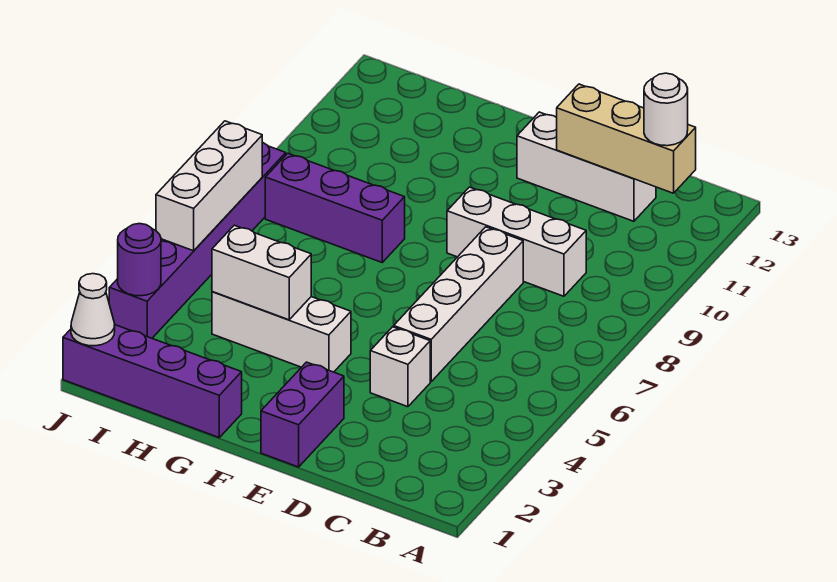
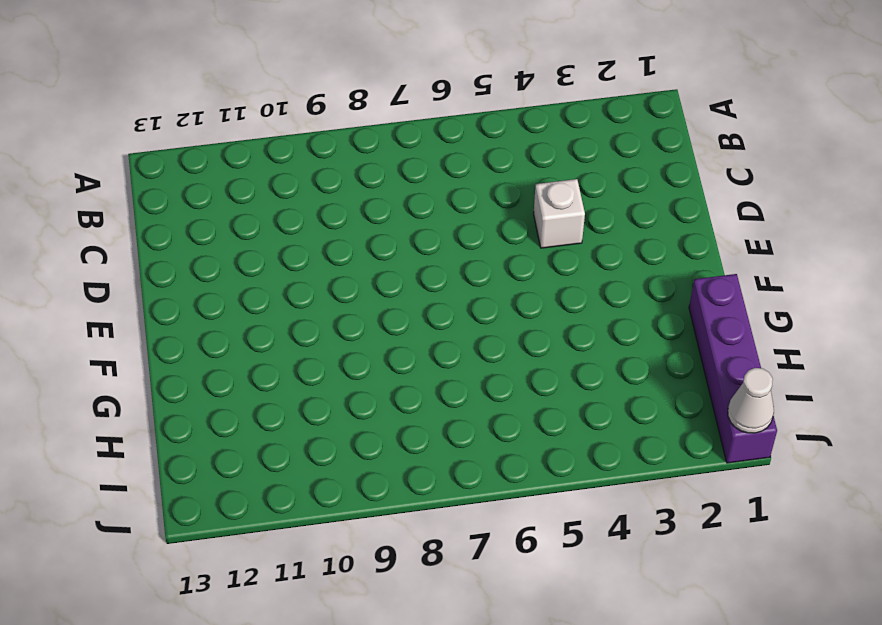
none -> white brick C9:E9 level 1
none -> white brick C12:E12 level 1
none -> white brick D5:D8 level 1

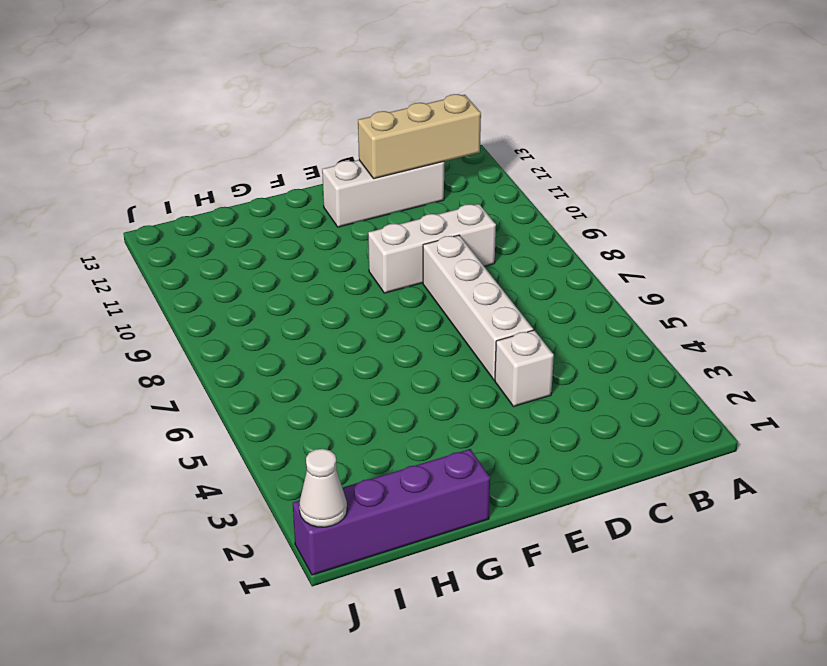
none -> purple brick E1:E2 level 1
none -> white brick F4:H4 level 1
none -> purple brick G8:I8 level 1

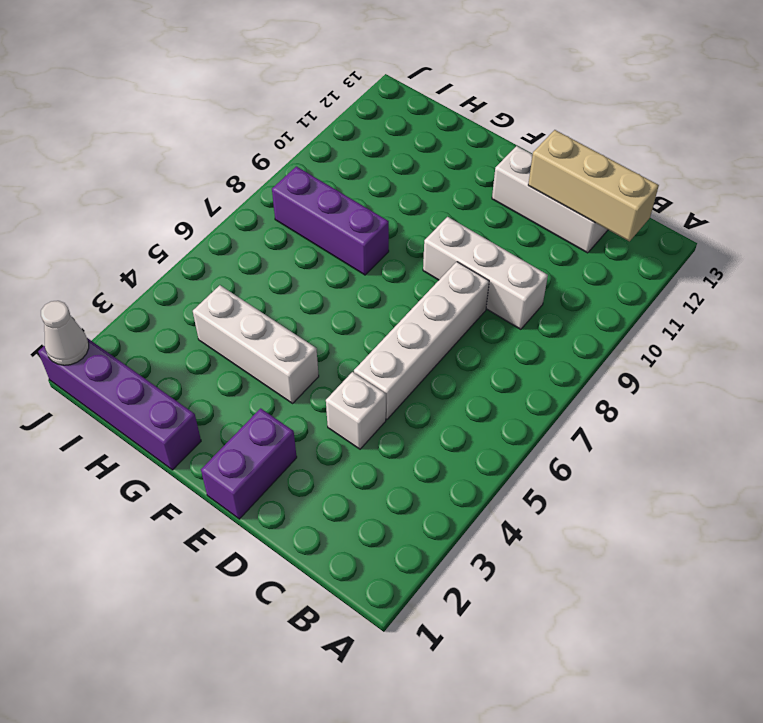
none -> purple brick J3:J8 level 1
none -> white brick G4:H4 level 2
none -> purple round brick J3 level 2

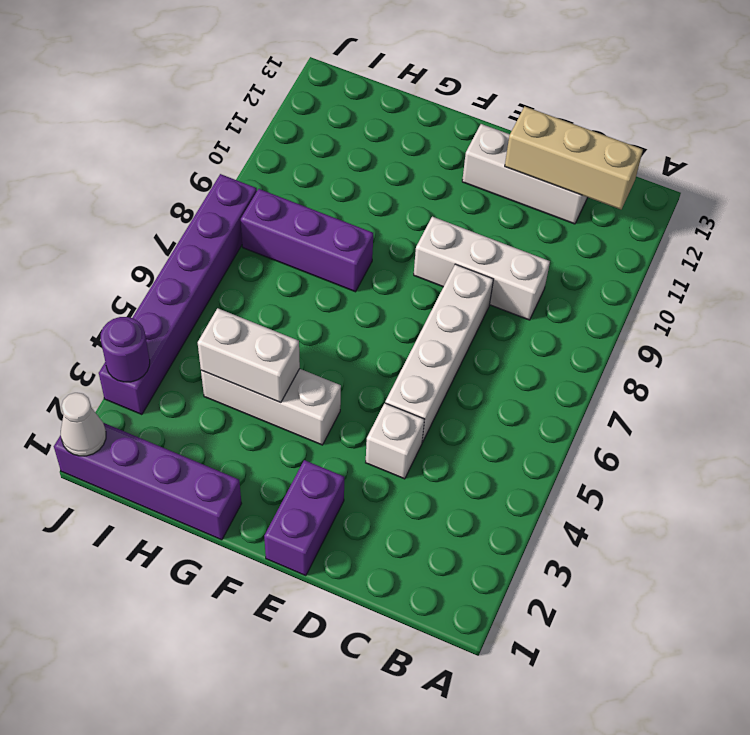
none -> white brick J5:J7 level 2
none -> white round brick B12 level 3

